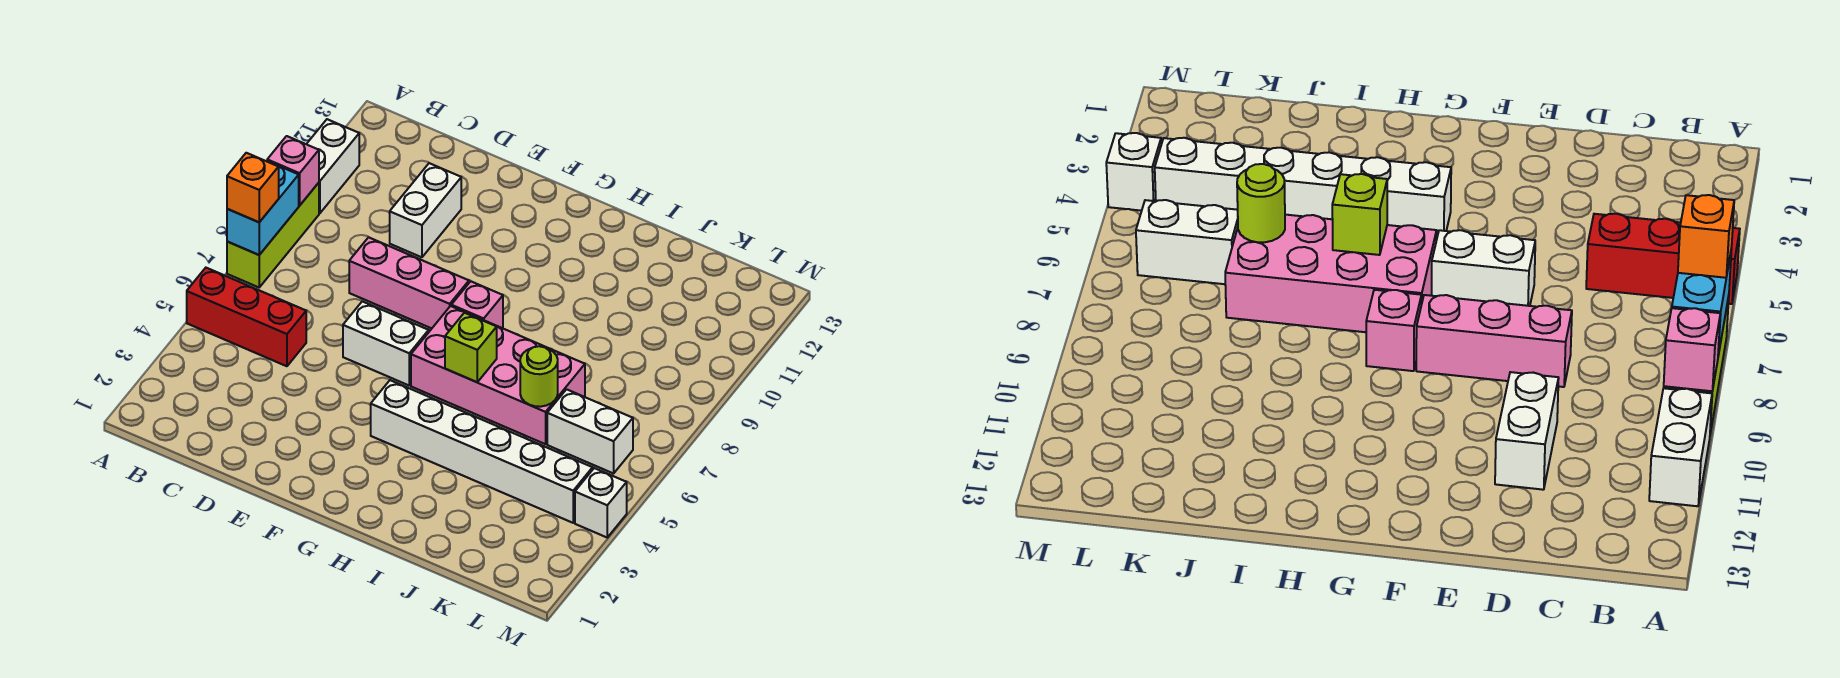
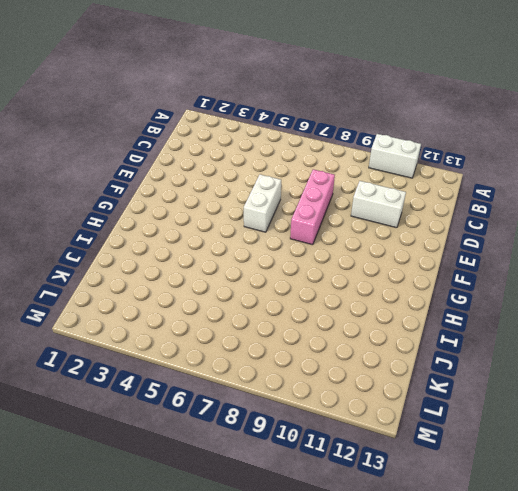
none -> red brick A5:C5 level 1
none -> lime brick A7:A9 level 1
none -> white brick G4:L4 level 1

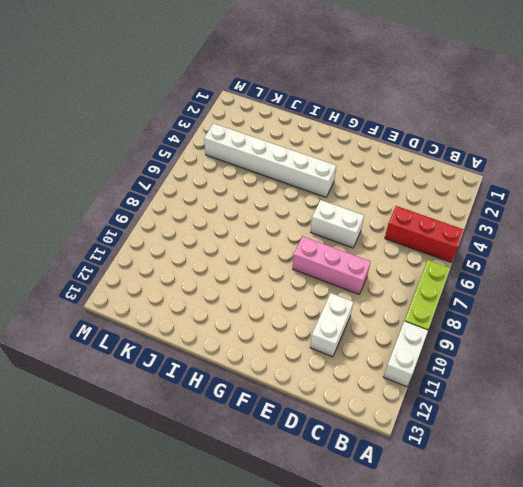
none -> pink brick G6:J7 level 1
none -> pink brick G8 level 1
none -> white brick K6:L6 level 1

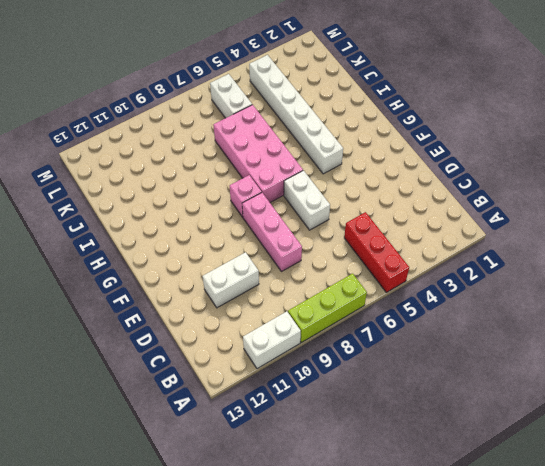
none -> white brick M4 level 1
none -> cyan brick A7:A8 level 2
none -> pink brick A9 level 2

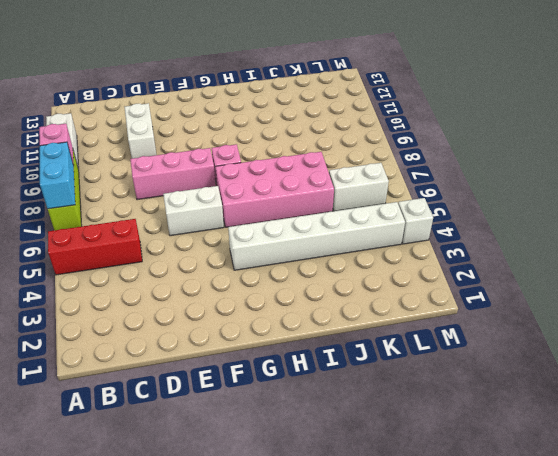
none -> lime brick H6 level 2
none -> lime round brick J6 level 2
none -> orange brick A7 level 3

